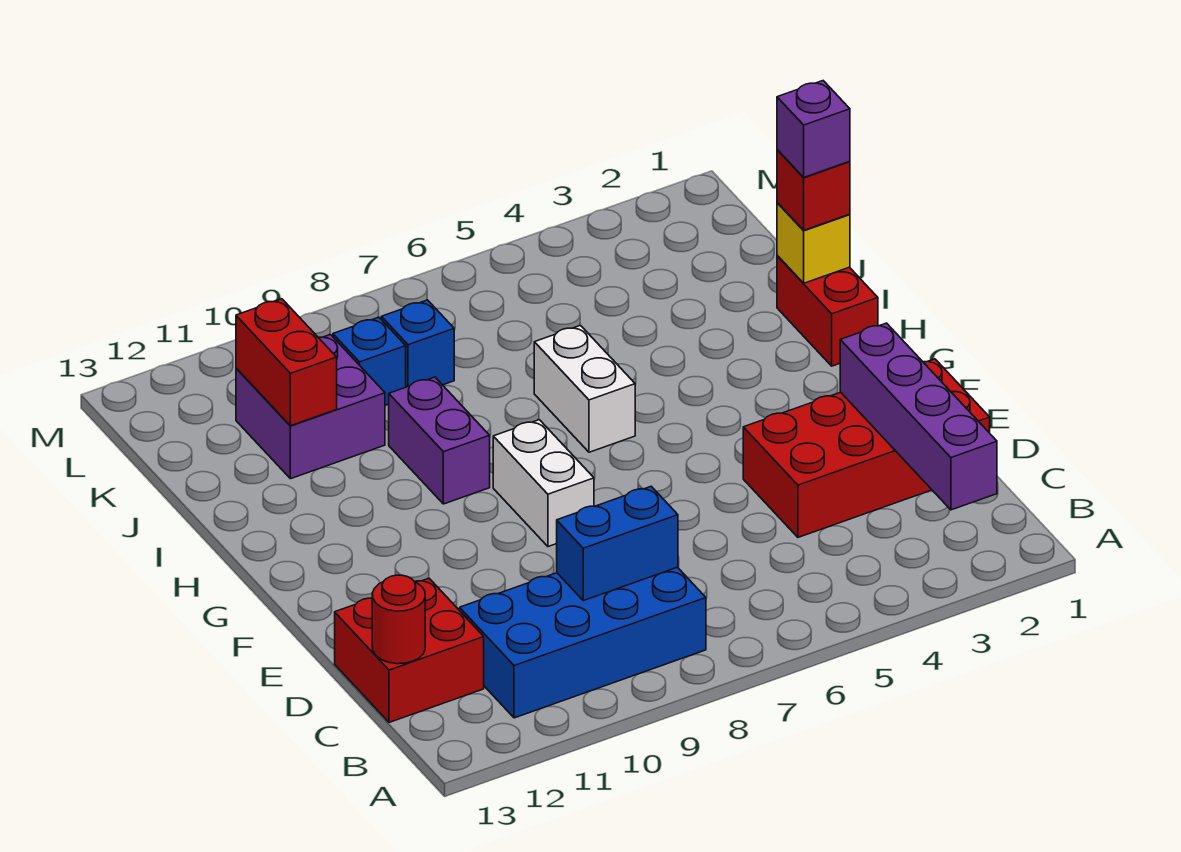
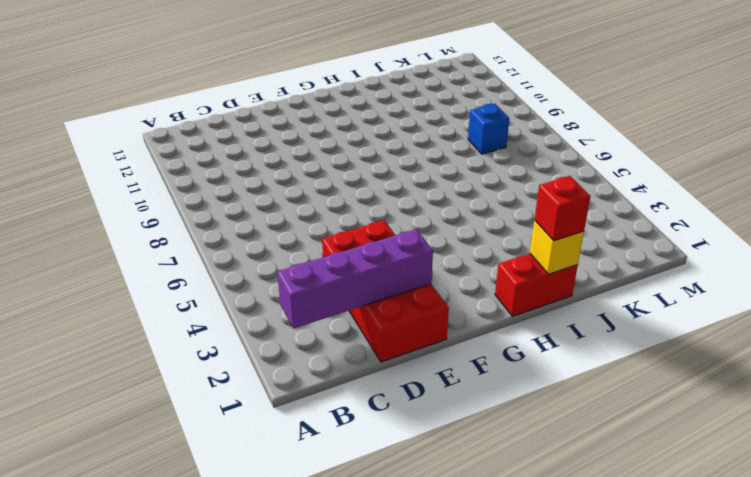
none -> blue brick B8:C11 level 1
none -> red brick C12:D13 level 1
none -> white brick F8:G8 level 1

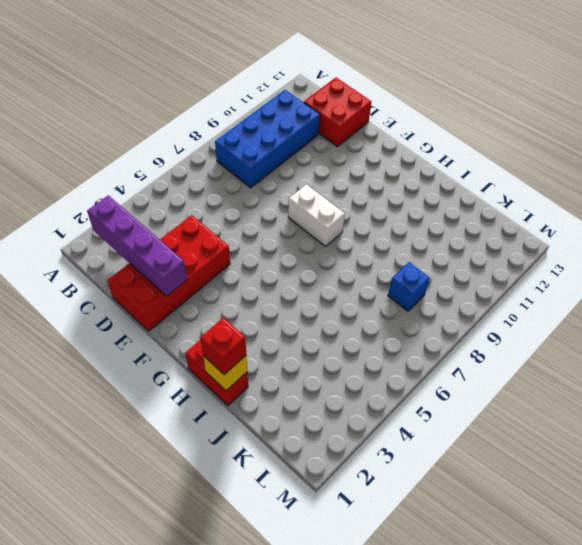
none -> white brick H6:I6 level 1
none -> purple brick H9:I9 level 1
none -> purple brick J10:K11 level 1

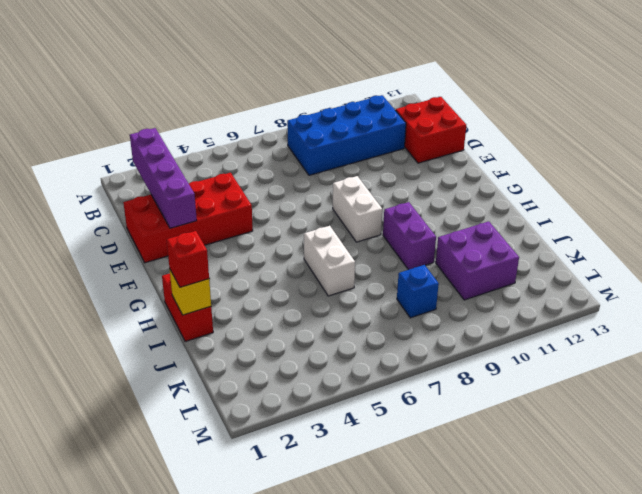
none -> blue brick K9 level 1
none -> blue brick C8:C9 level 2
none -> red round brick C13 level 2

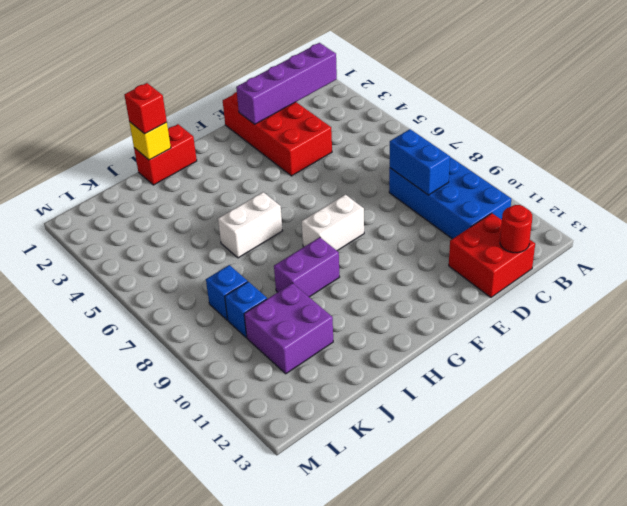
none -> red brick J11:K11 level 2
none -> purple brick I1 level 4

